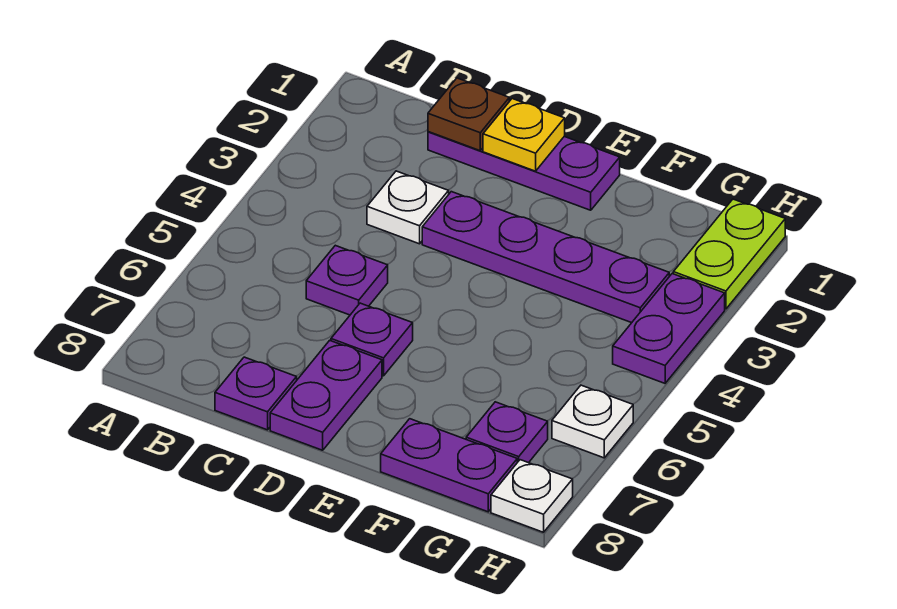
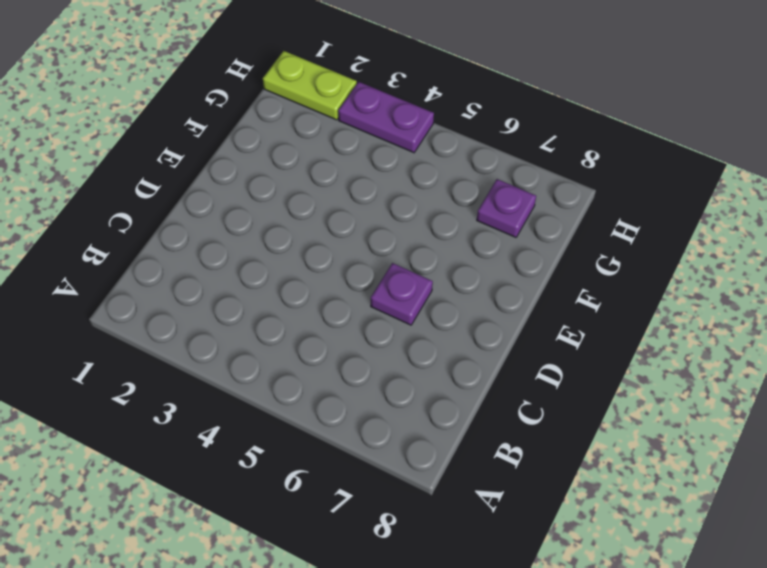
none -> purple plate C1:E1 level 1
none -> white plate C3 level 1
none -> purple plate C5 level 1

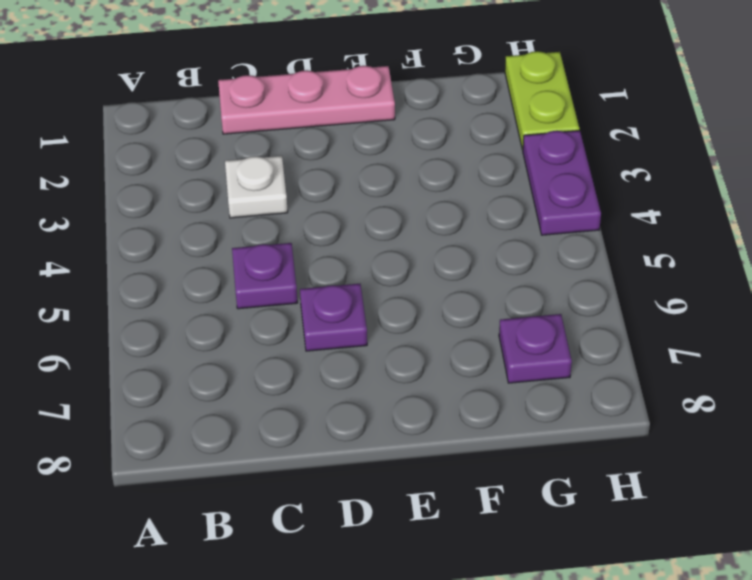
pink plate C1:E1 level 1 -> purple plate C1:E1 level 1
none -> purple plate C8 level 1
none -> purple plate D3:G3 level 1
none -> purple plate D7:D8 level 1

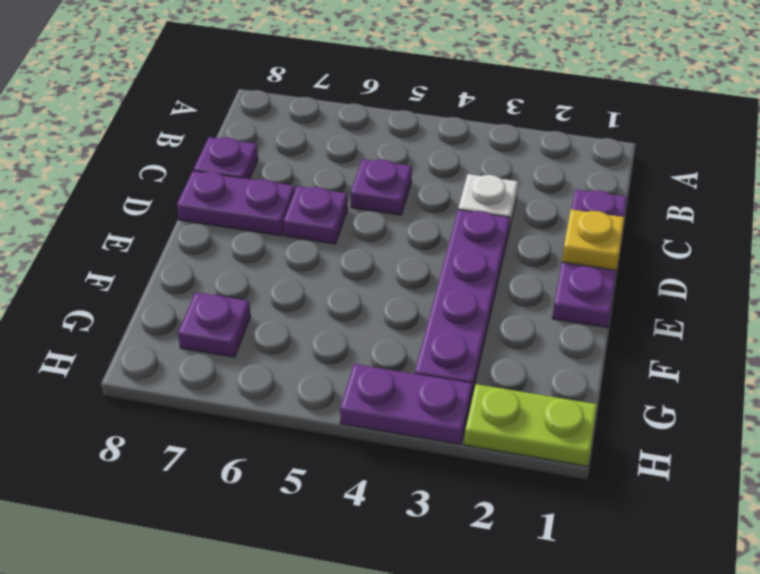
none -> purple plate F8:G8 level 1
none -> white plate H6 level 1
none -> white plate H8 level 1

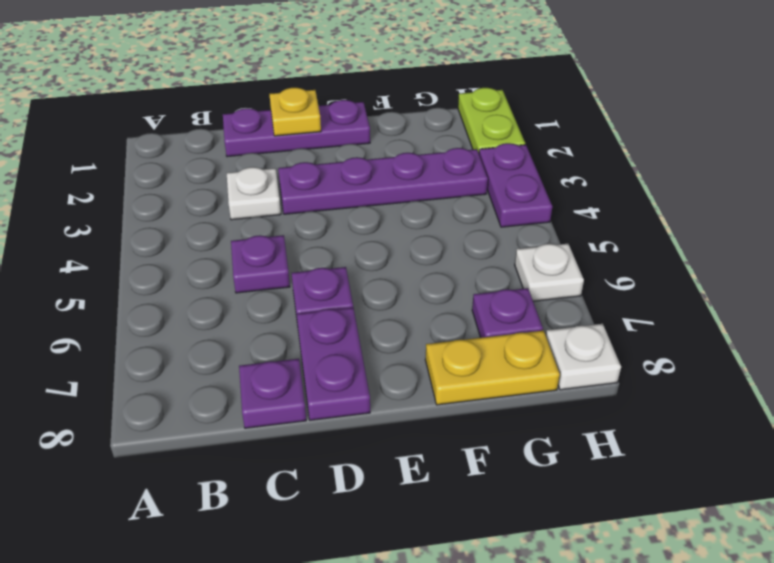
yellow plate F8:G8 level 1 -> purple plate F8:G8 level 1
none -> brown plate C1 level 2

